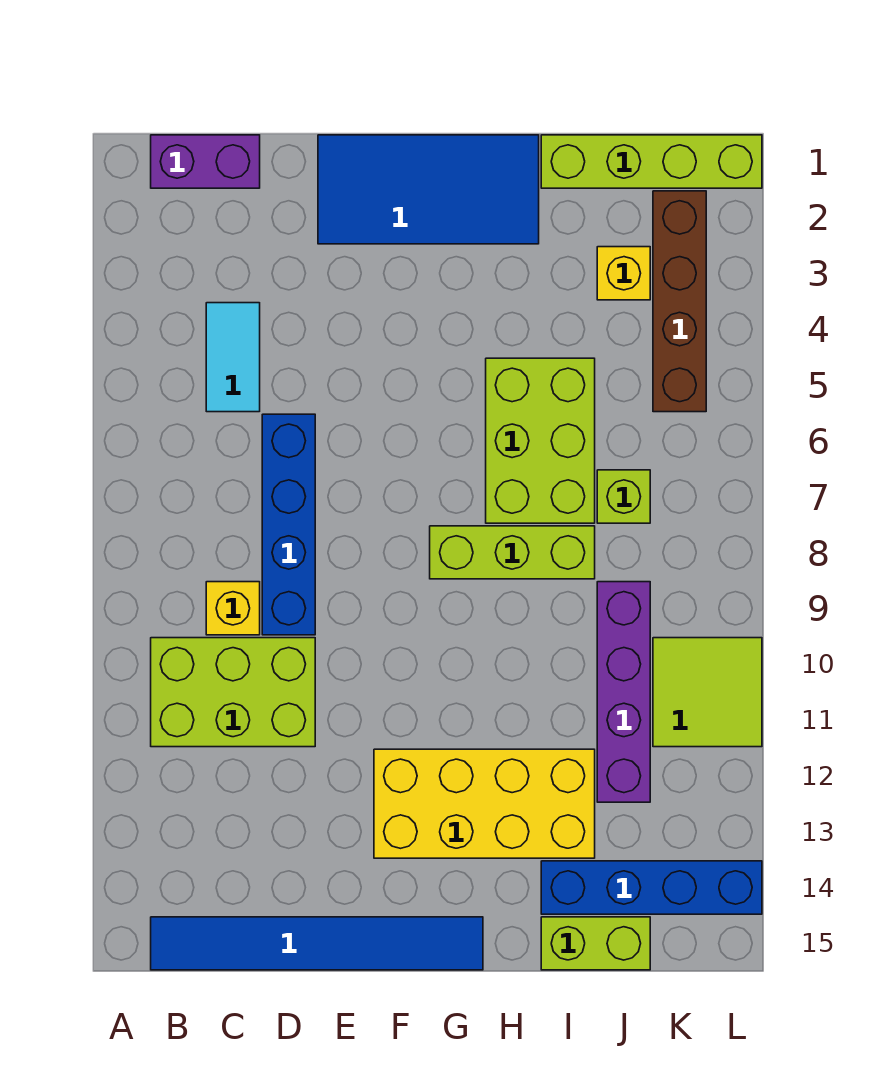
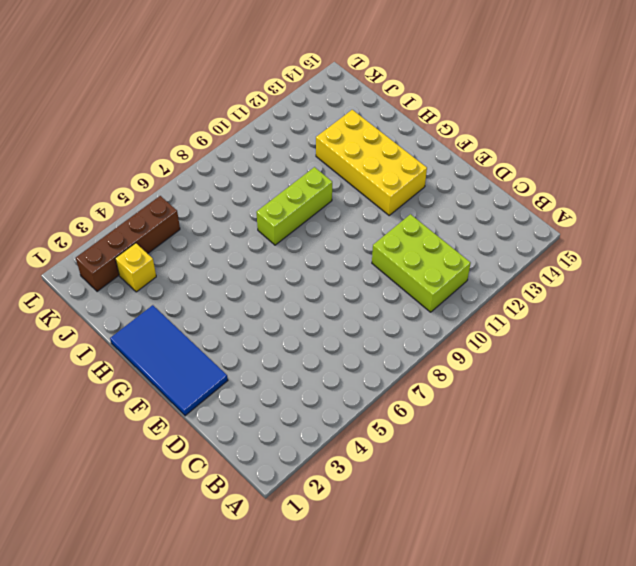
lime brick H8:H10 level 1 -> lime brick G8:I8 level 1
none -> purple brick B1:C1 level 1
none -> blue tile B15:G15 level 1
none -> cyan tile C4:C5 level 1

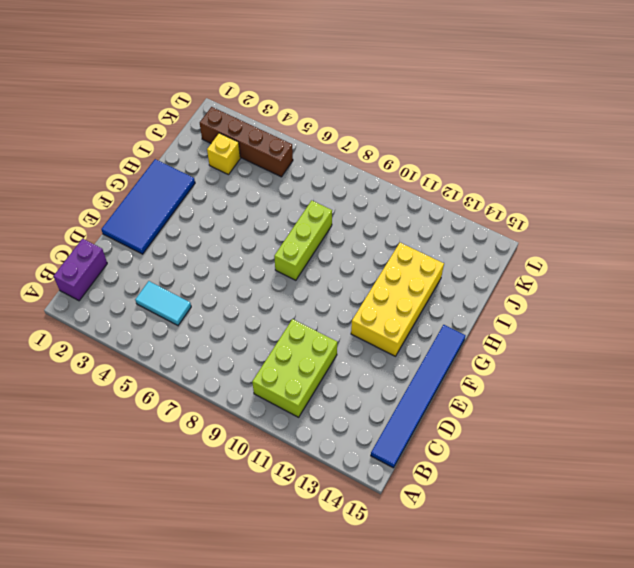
none -> yellow brick C9 level 1
none -> blue brick D6:D9 level 1
none -> lime brick H5:I7 level 1

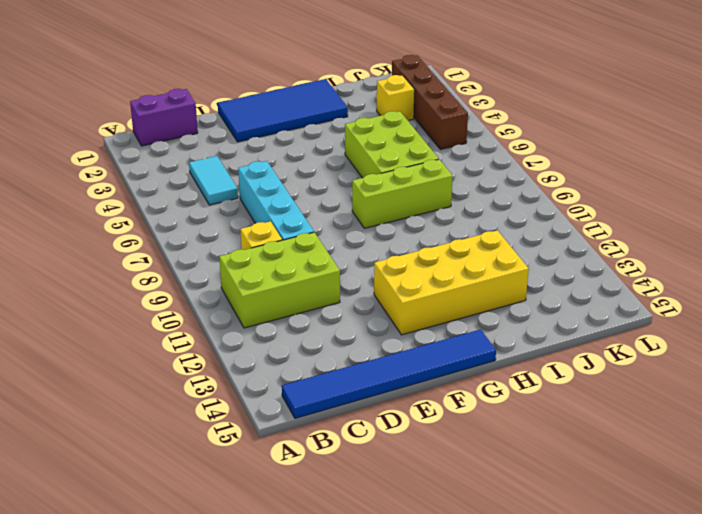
cyan brick D6:D9 level 1 -> blue brick D6:D9 level 1
none -> lime brick I1:L1 level 1
none -> blue brick I14:L14 level 1
none -> lime brick I15:J15 level 1

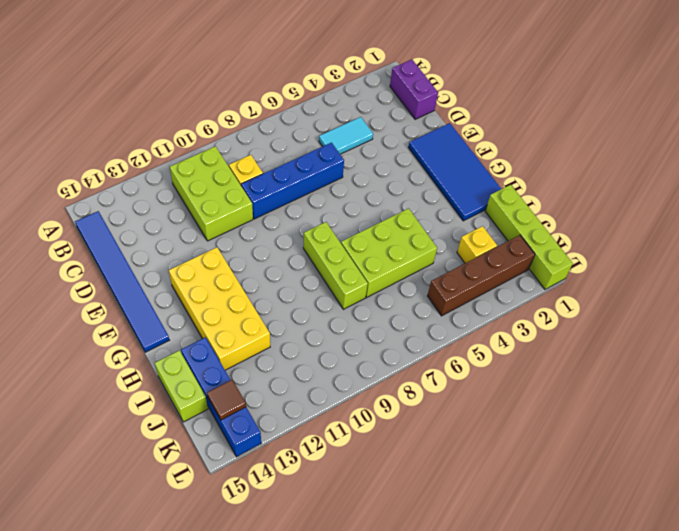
brown tile K14 level 2 -> none
none -> lime brick J7 level 1
none -> purple brick J9:J12 level 1
none -> lime tile K10:L11 level 1

